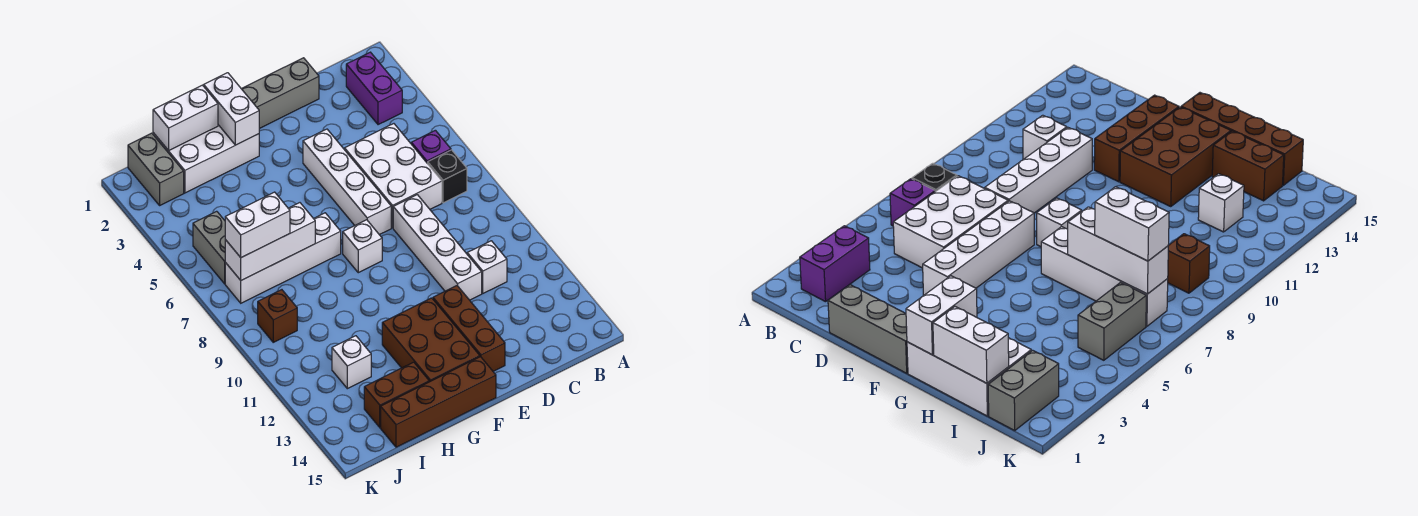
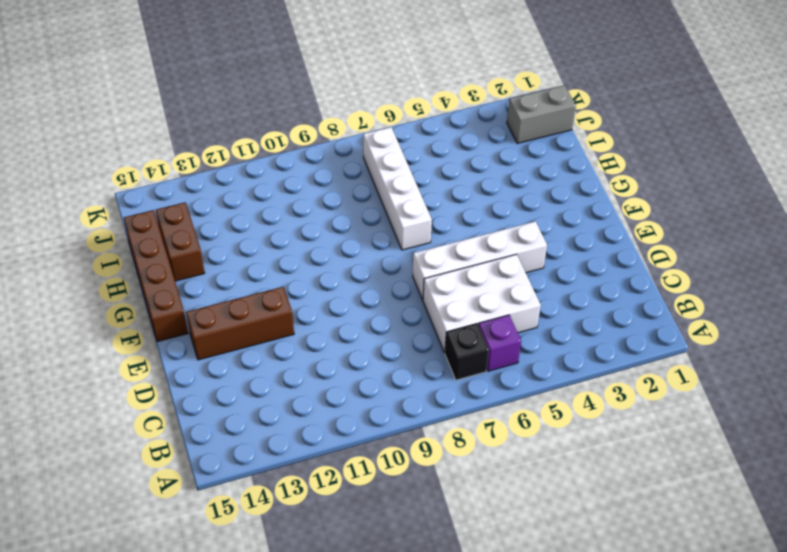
none -> purple brick B2:B3 level 1
none -> white brick C11 level 1
none -> grey brick D1:F1 level 1

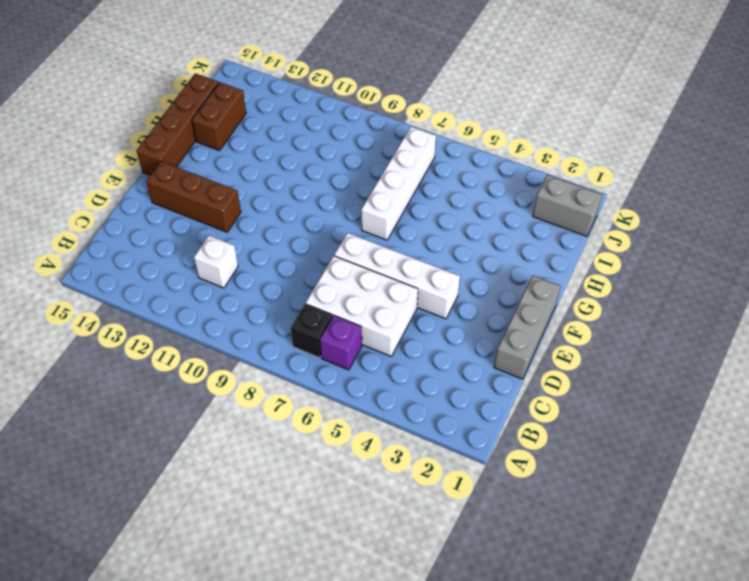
none -> purple brick B2:B3 level 1
none -> white brick D8:D11 level 1
none -> white brick F8 level 1

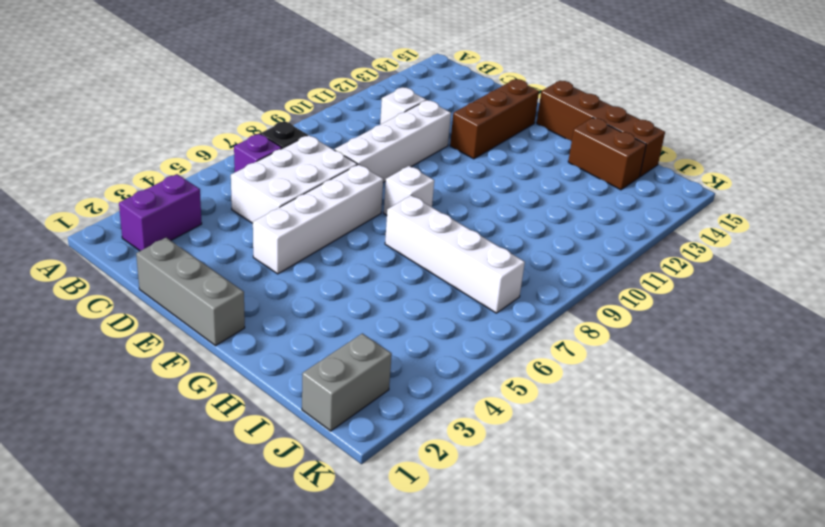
none -> brown brick F12:G14 level 1
none -> white brick G1:I2 level 1
none -> white brick I12 level 1

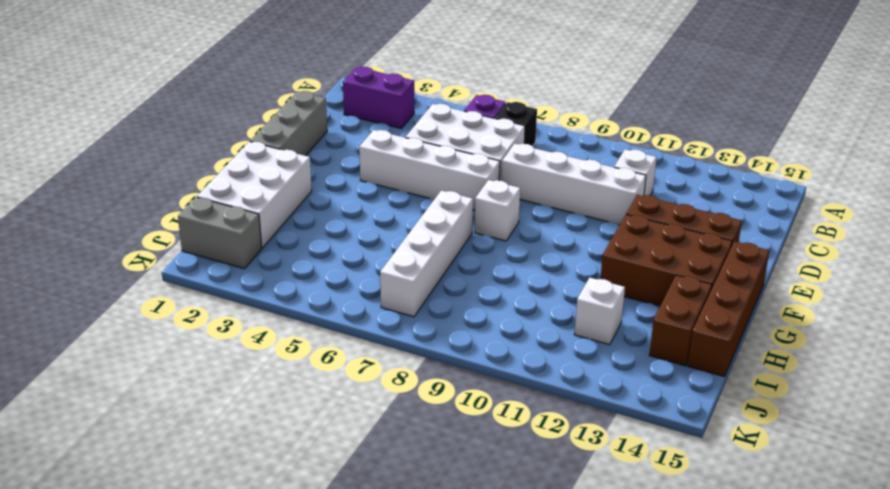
none -> grey brick J5:J6 level 1
none -> brown brick J9 level 1
none -> white brick G1:G2 level 2

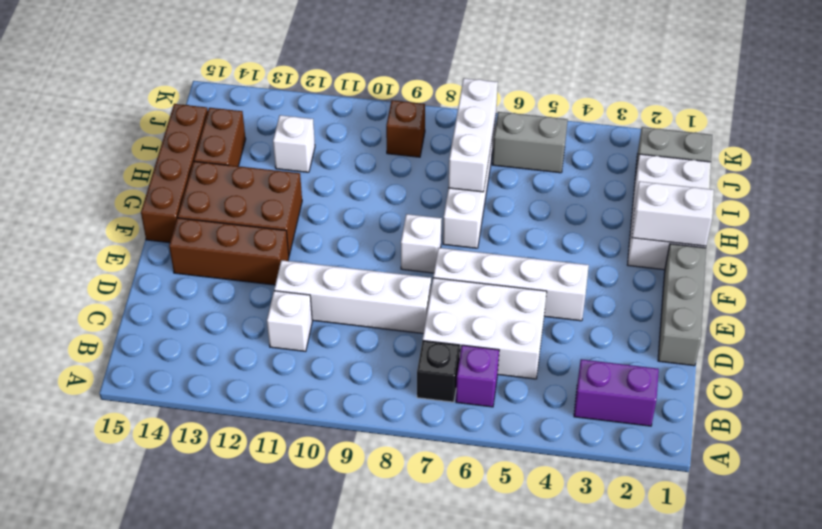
none -> white brick H1:I1 level 2
none -> white brick I7:J7 level 3

